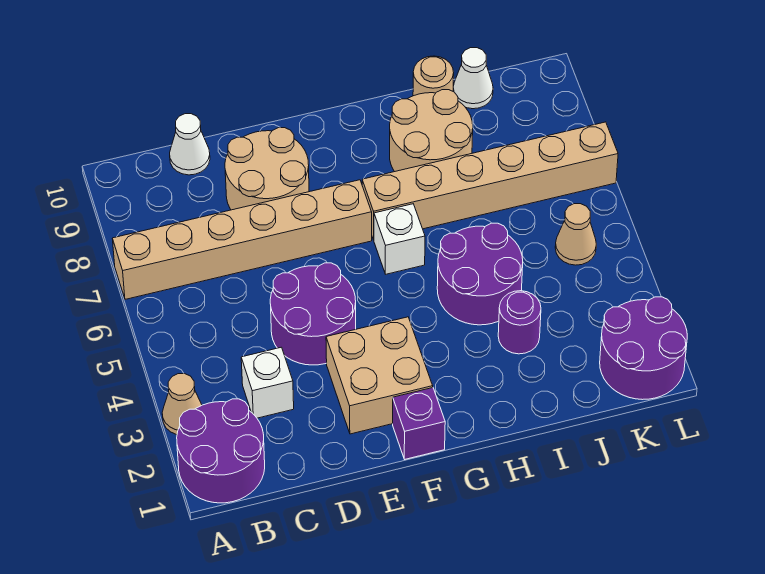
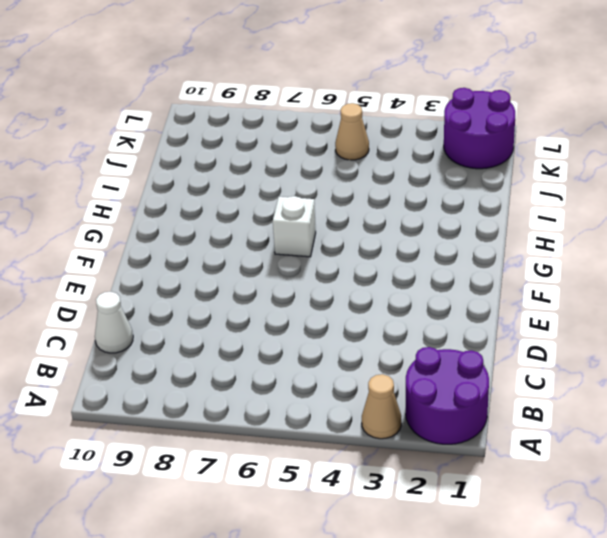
none -> tan brick A7:F7 level 1
none -> white brick C3 level 1
none -> purple round brick D4:E5 level 1

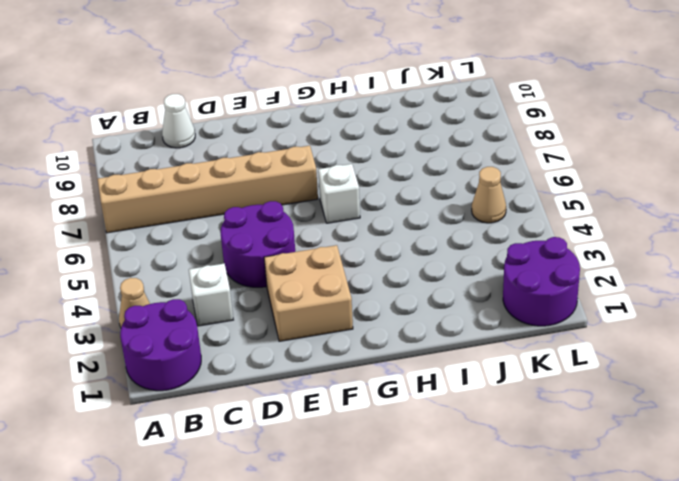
none -> tan round brick D8:E9 level 1
none -> purple brick F1 level 1
none -> tan brick G7:L7 level 1

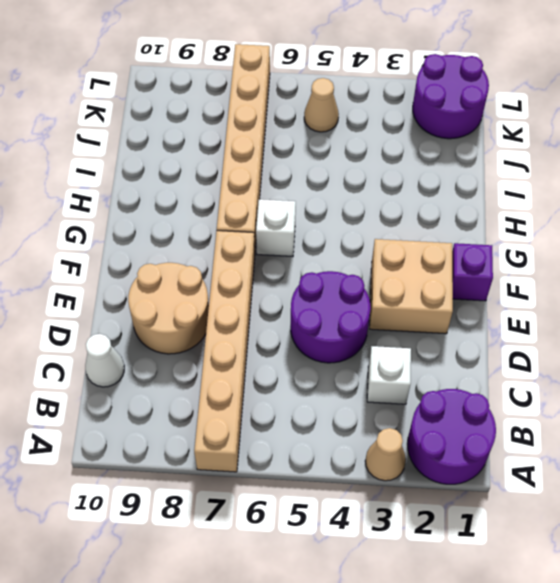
none -> purple round brick H4:I5 level 1
none -> tan round brick H8:I9 level 1
none -> purple round brick I3 level 1

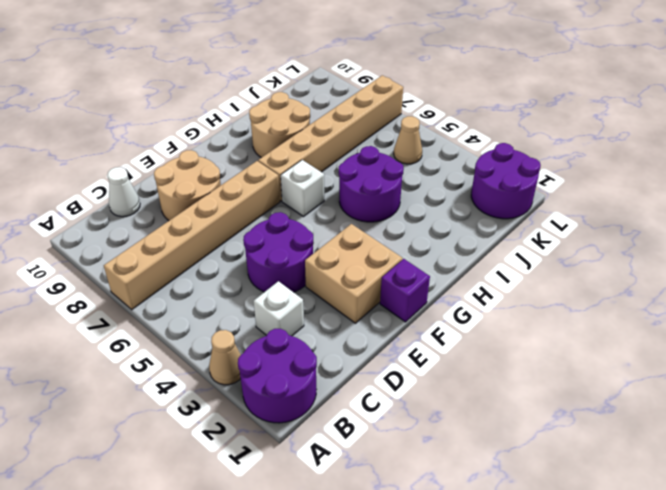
none -> purple round brick I3 level 1
none -> tan round brick I10 level 1
none -> white cone J10 level 1

